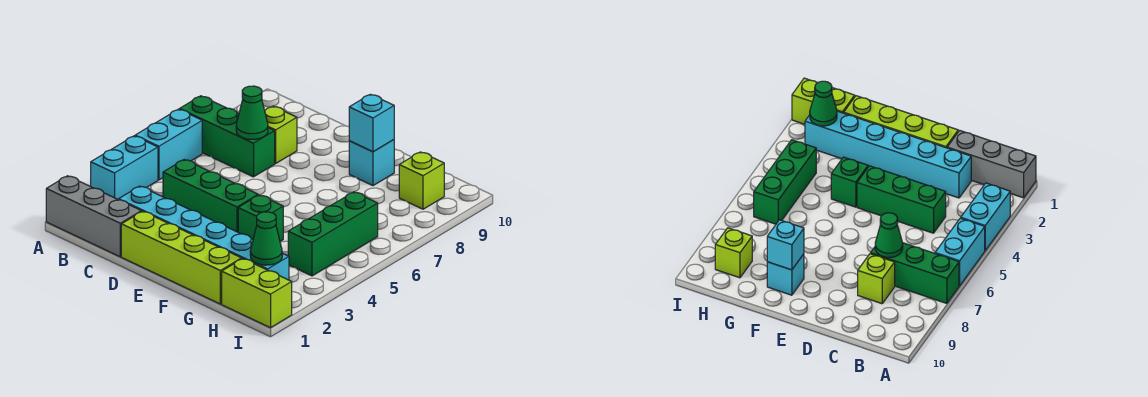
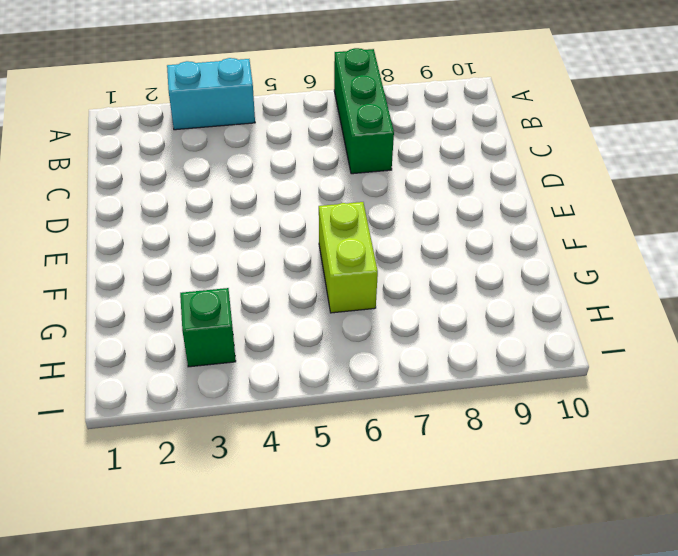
lime brick F6:G6 level 1 -> lime brick H1:I1 level 1
green brick H3 level 1 -> green brick F4 level 1
none -> grey brick A1:C1 level 1
none -> cyan brick A5:A6 level 1
none -> cyan brick C2:H2 level 1

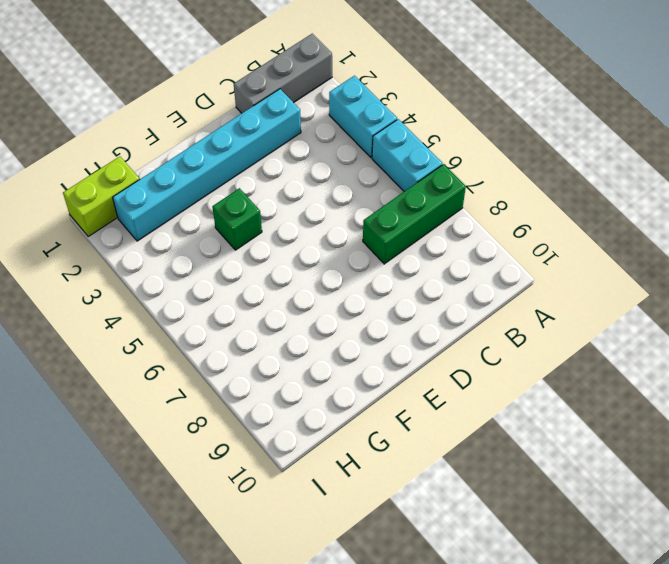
none -> green brick C4:E4 level 1
none -> lime brick C8 level 1
none -> lime brick D1:G1 level 1

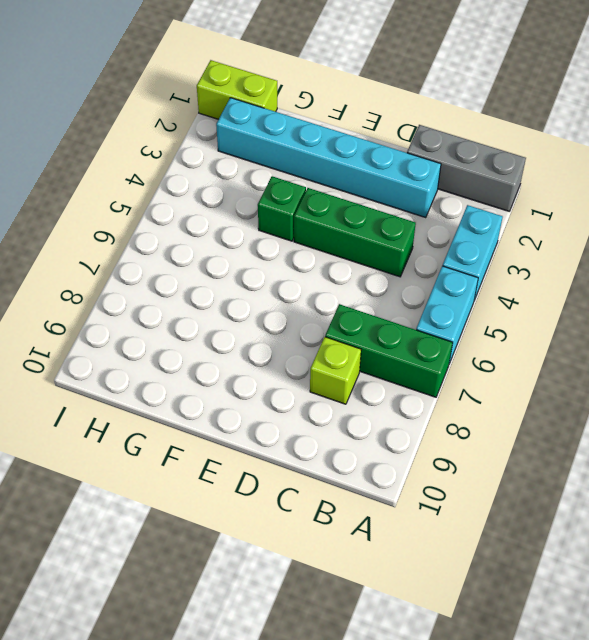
none -> lime brick D1:G1 level 1
none -> cyan brick F9 level 1
none -> green brick H4:H6 level 1

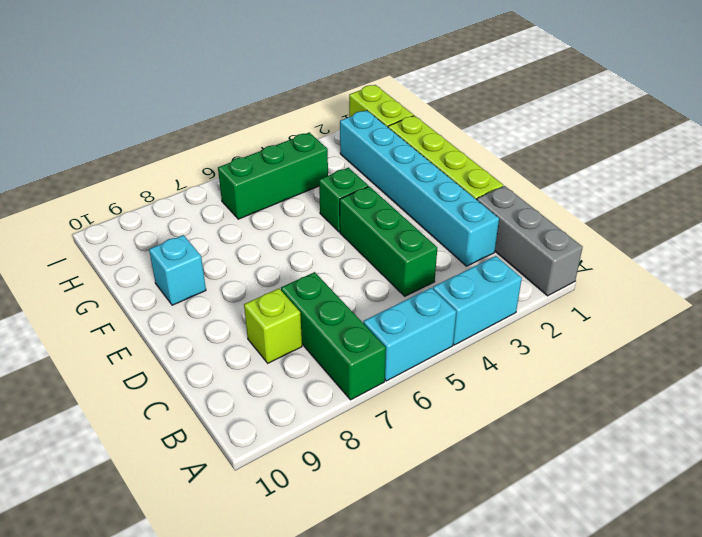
none -> lime brick H9 level 1
none -> green cone C7 level 2
none -> cyan brick F9 level 2

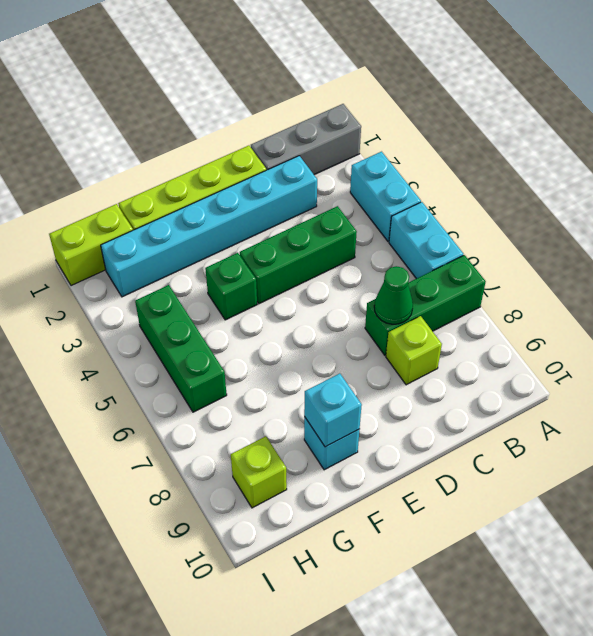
none -> green cone H2 level 2

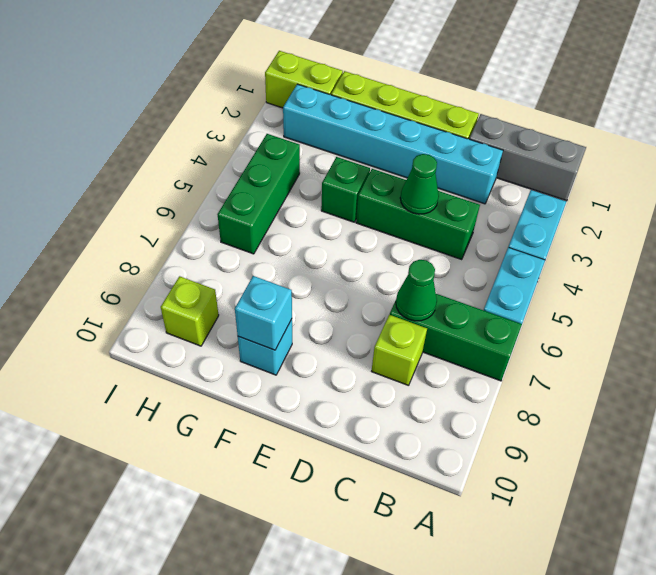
green cone D4 level 2 -> green cone H2 level 2

